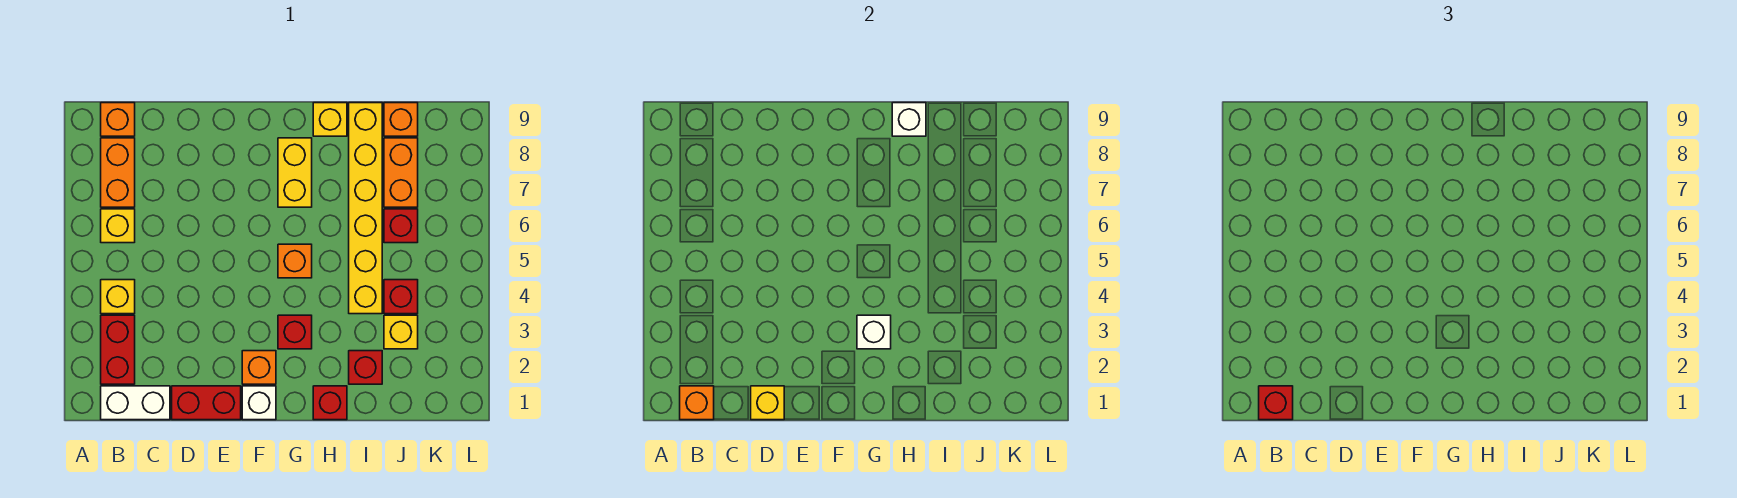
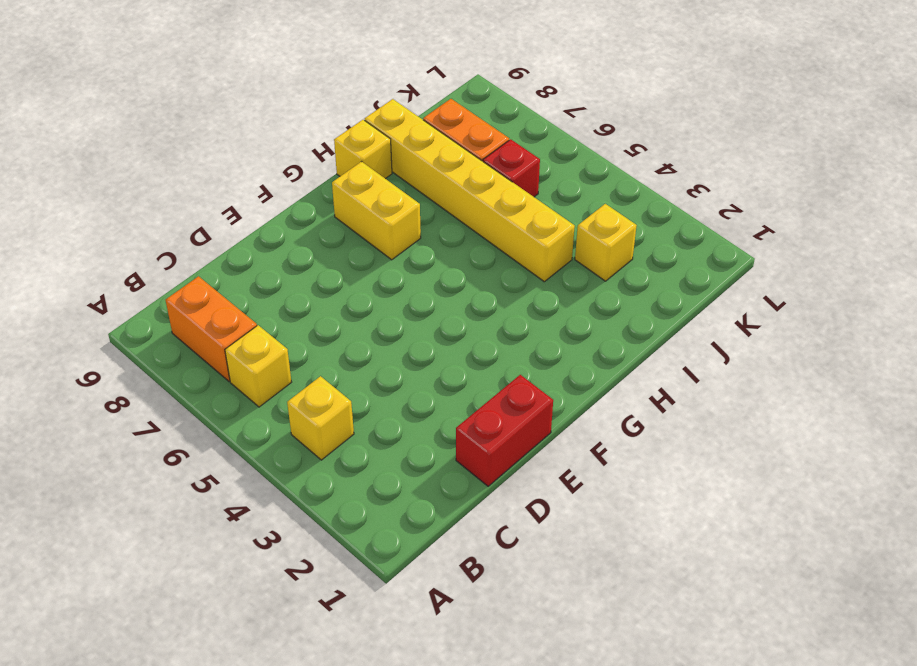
none -> white brick B1:C1 level 1
none -> red brick B2:B3 level 1
none -> orange brick B9 level 1

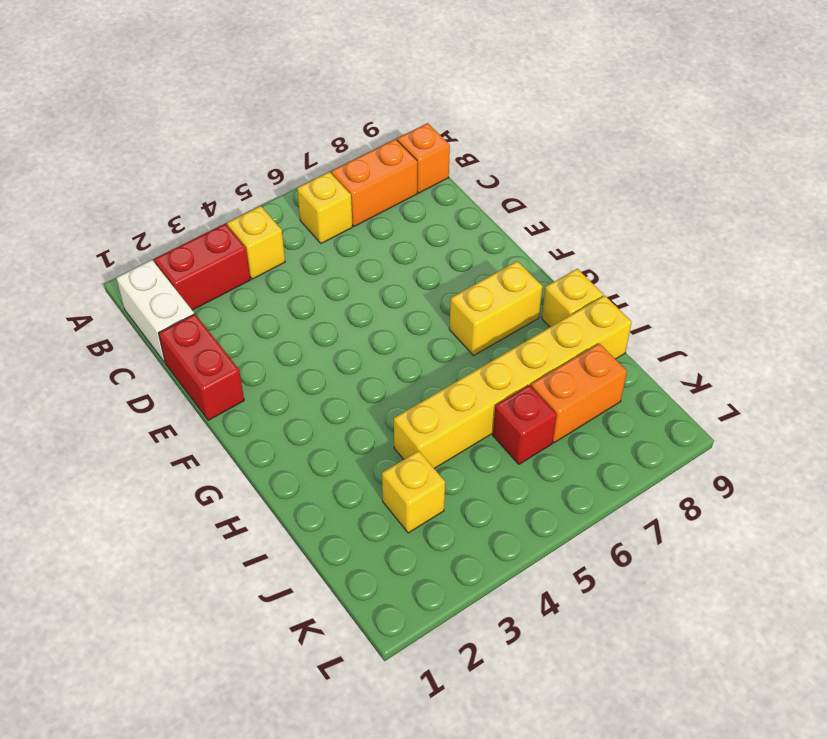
none -> white brick F1 level 1
none -> orange brick F2 level 1
none -> red brick G3 level 1

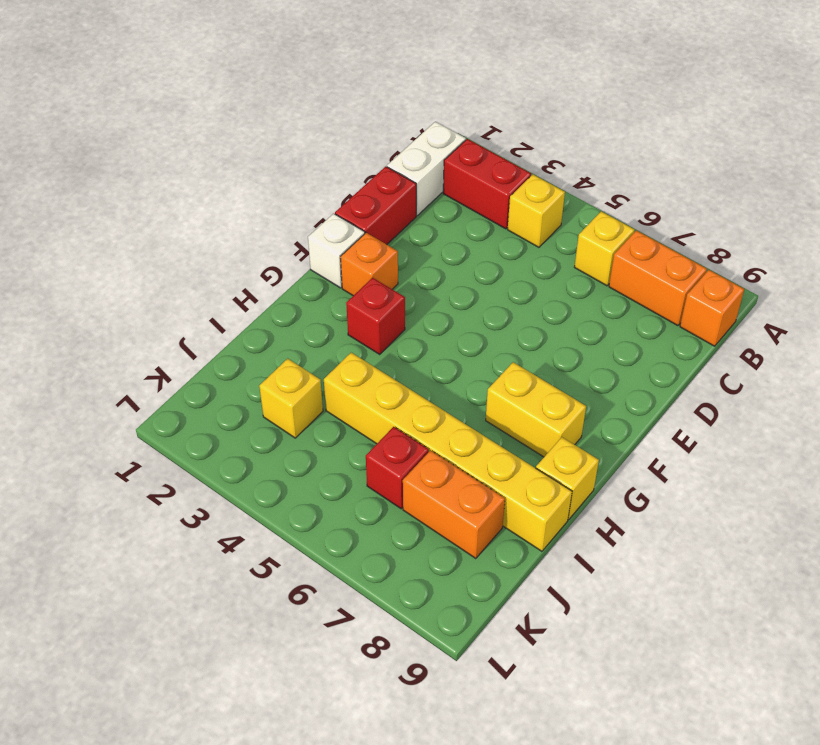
none -> orange brick G5 level 1
none -> red brick H1 level 1
none -> red brick I2 level 1

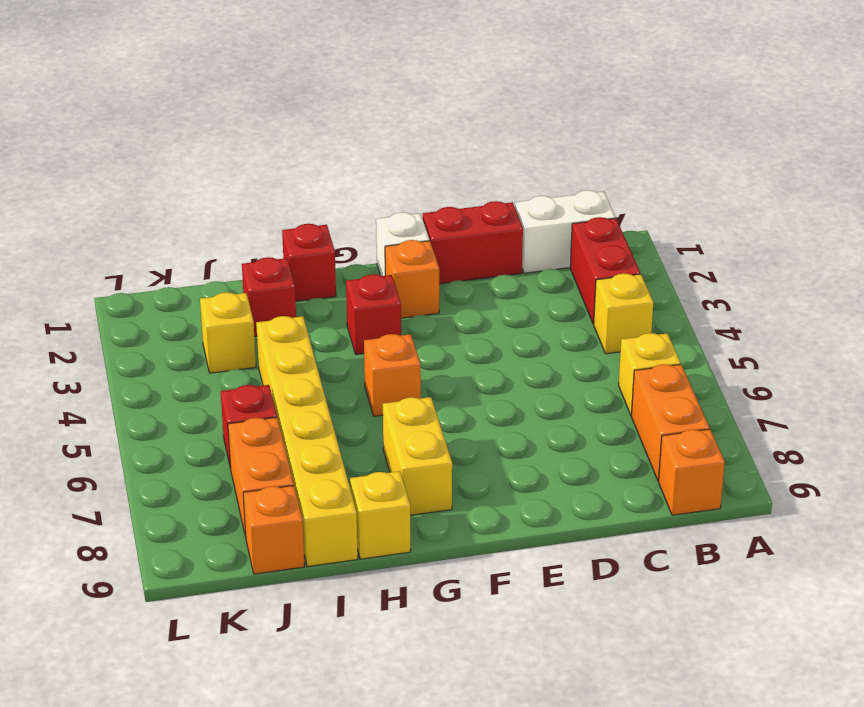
none -> red brick J4 level 1
none -> orange brick B1 level 2
none -> yellow brick D1 level 2

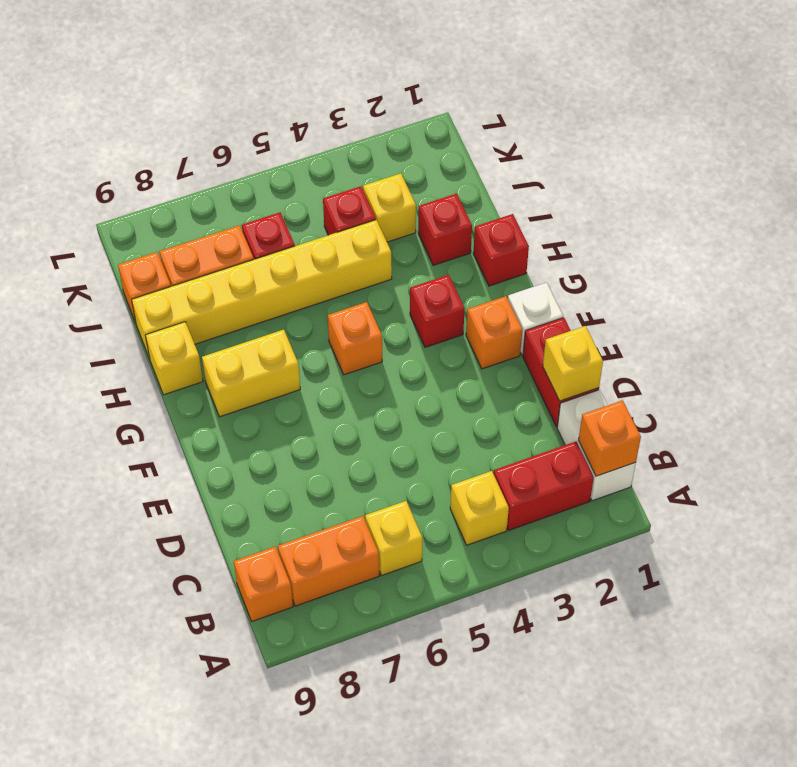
none -> white brick G3 level 2
none -> white brick H9 level 2
none -> red brick B1 level 3

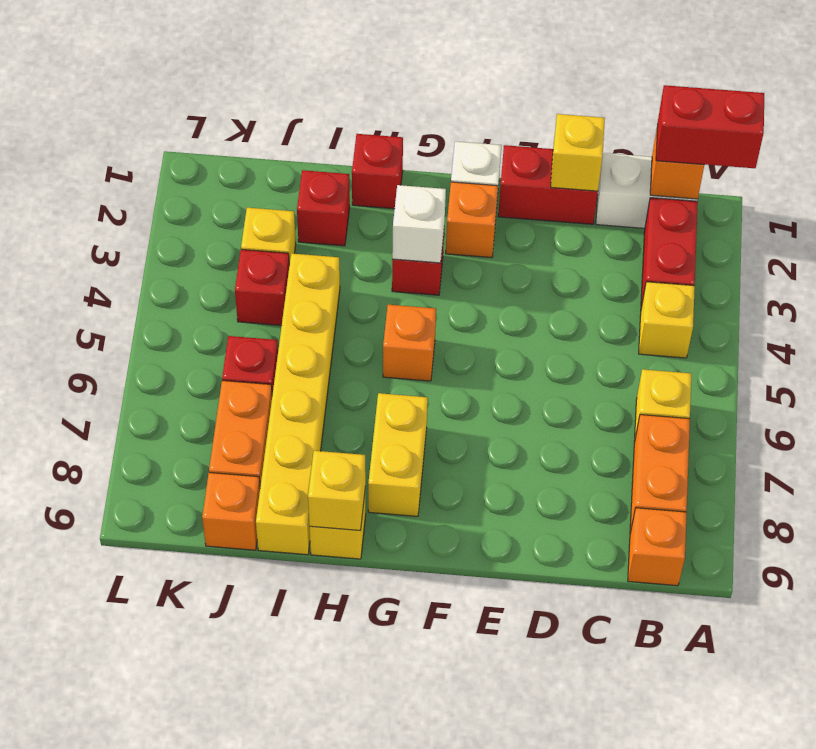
red brick A1:B1 level 3 -> red brick B1 level 3
yellow brick H9 level 2 -> white brick H9 level 2

